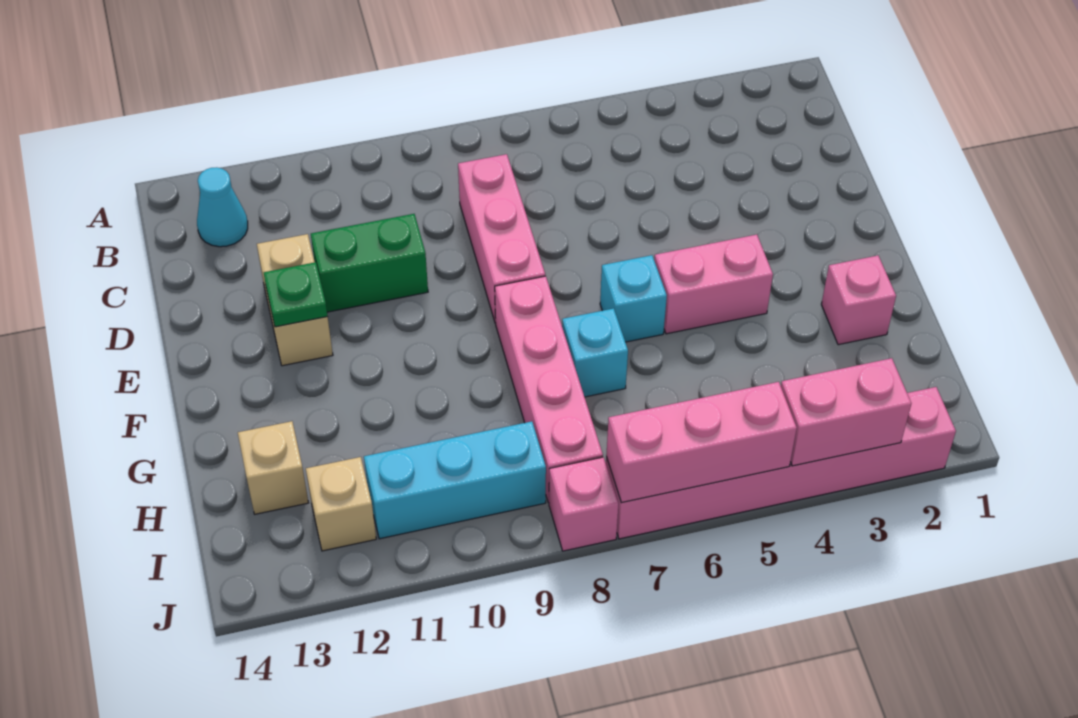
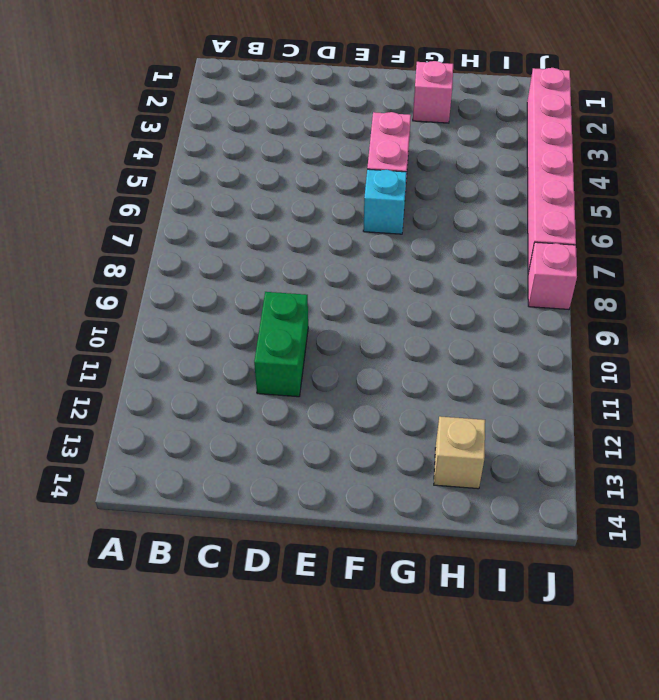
none -> cyan cone B13 level 1
none -> pink brick C8:E8 level 1
none -> tan brick D12:E12 level 1

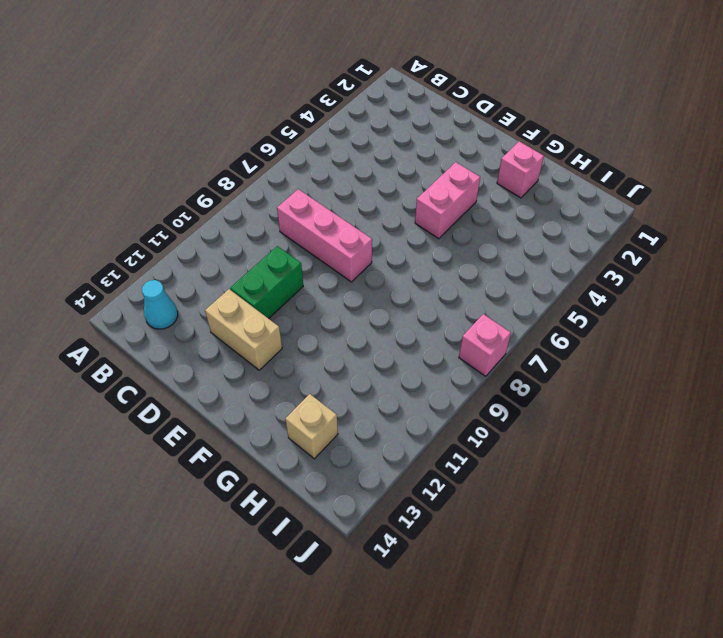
none -> cyan brick F6 level 1
none -> pink brick F8:I8 level 1
none -> cyan brick G7 level 1

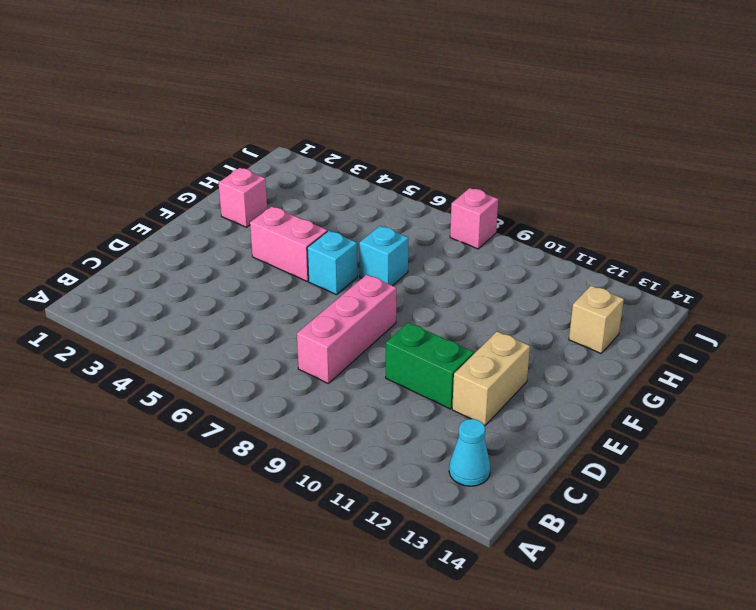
none -> pink brick F8:I8 level 1
none -> cyan brick I9:I11 level 1
none -> tan brick I12 level 1

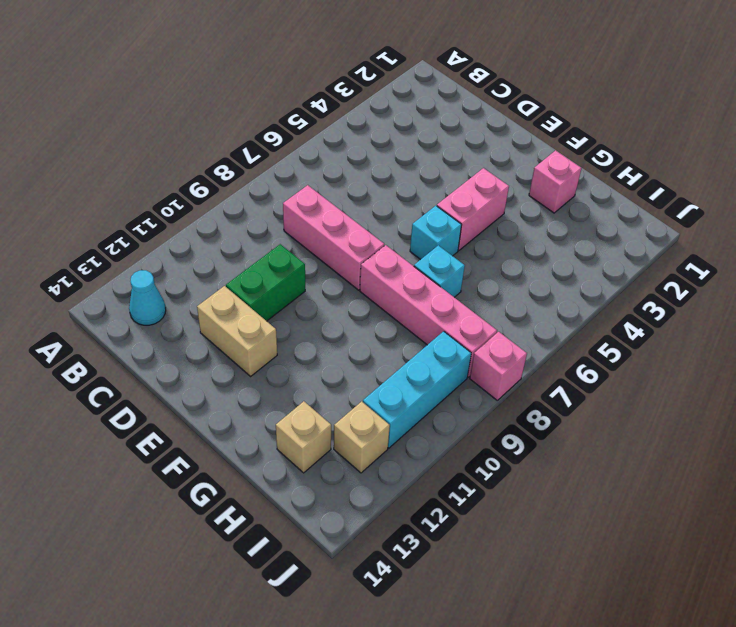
none -> pink brick J2:J7 level 1
none -> green plate E12 level 2
none -> pink brick J3:J4 level 2

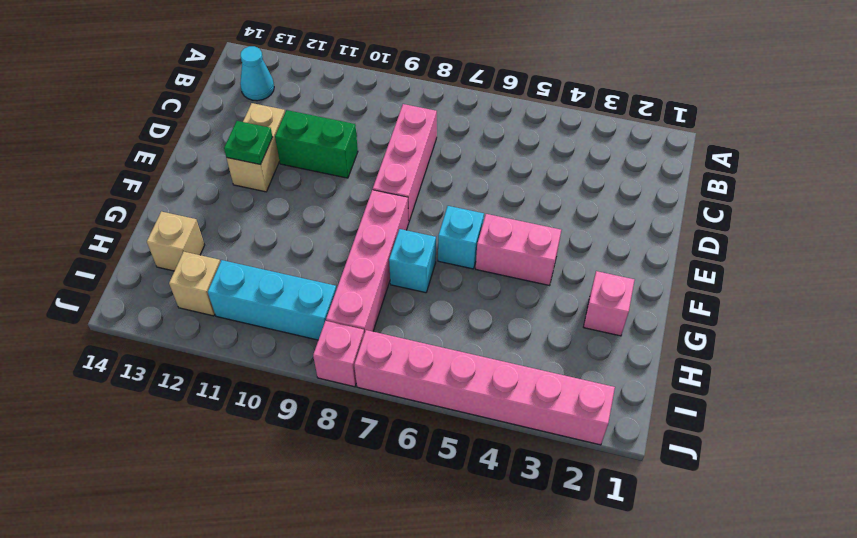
none -> pink brick J3:J4 level 2
none -> pink brick J5:J7 level 2

